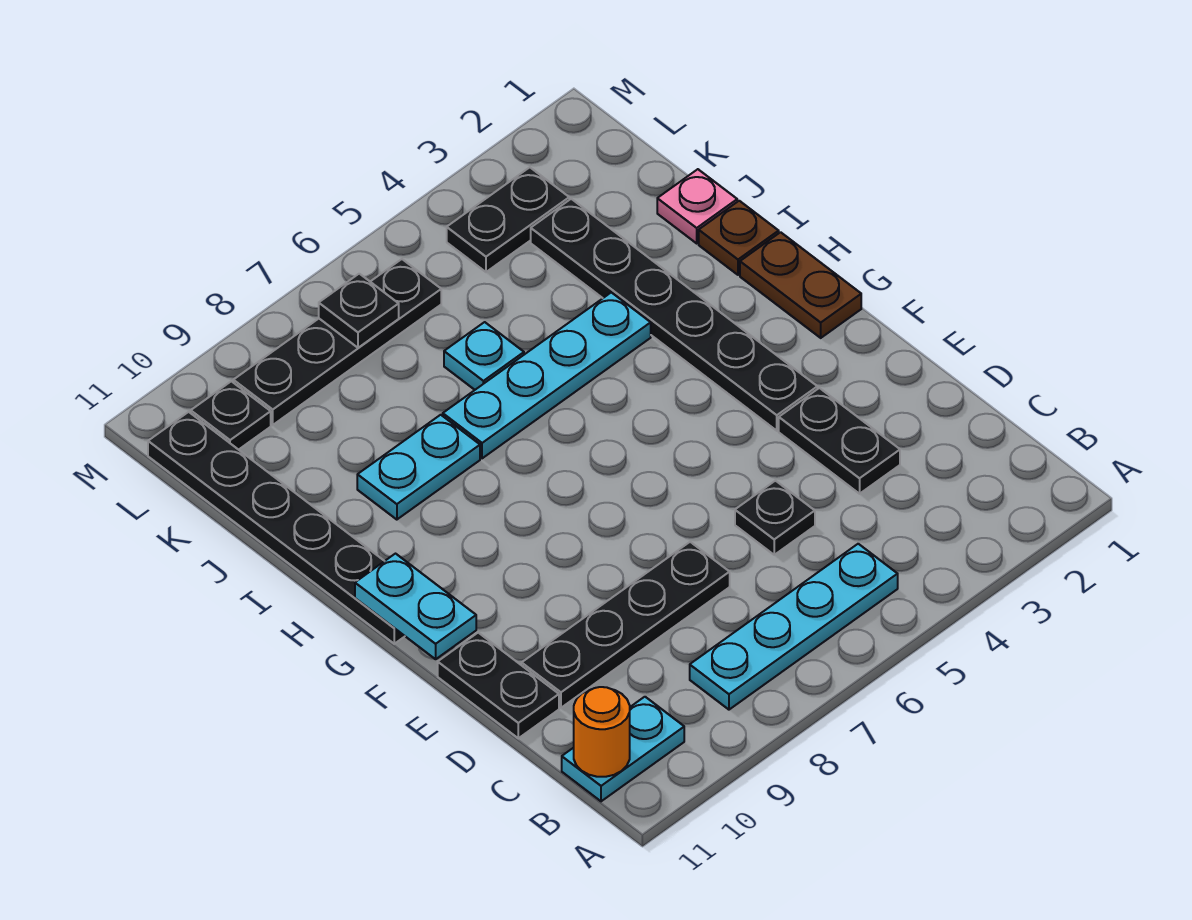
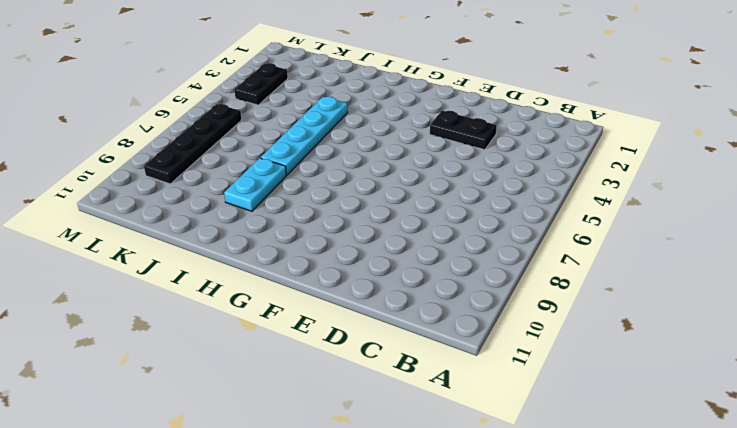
none -> cyan plate B5:B8 level 1
none -> cyan plate B10:B11 level 1
none -> black plate D5 level 1

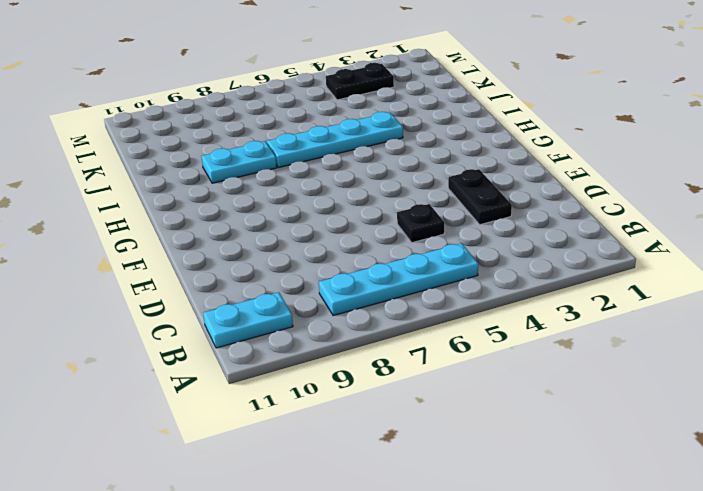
none -> black plate D7:D10 level 1
none -> black plate D11:E11 level 1
none -> black plate F3:K3 level 1

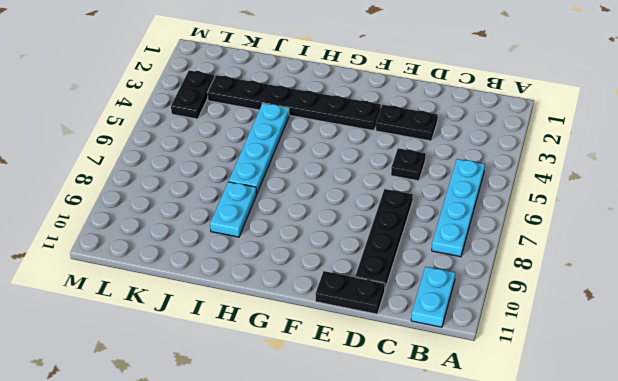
none -> brown plate G1:H1 level 1
none -> black plate G11:L11 level 1
none -> brown plate I1 level 1

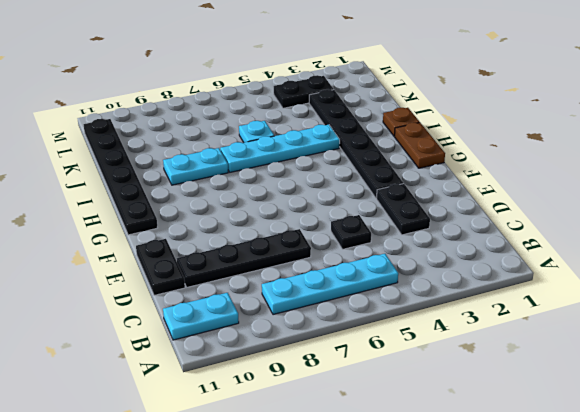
none -> pink plate J1 level 1
none -> black plate L6:L9 level 1
none -> black plate L10 level 1

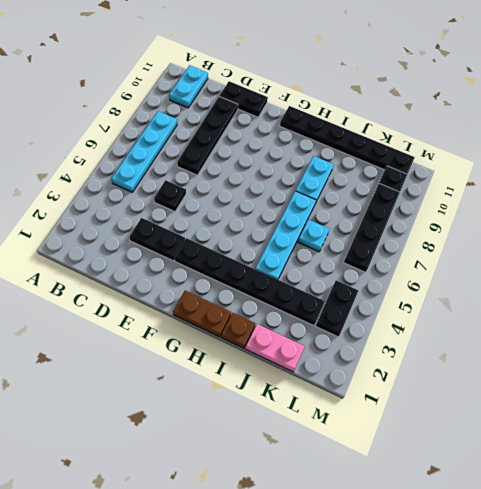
pink plate J1:K1 level 1 -> pink plate J1 level 1
none -> orange round brick B11 level 2
none -> cyan plate F11:G11 level 2
none -> black plate L7 level 2

